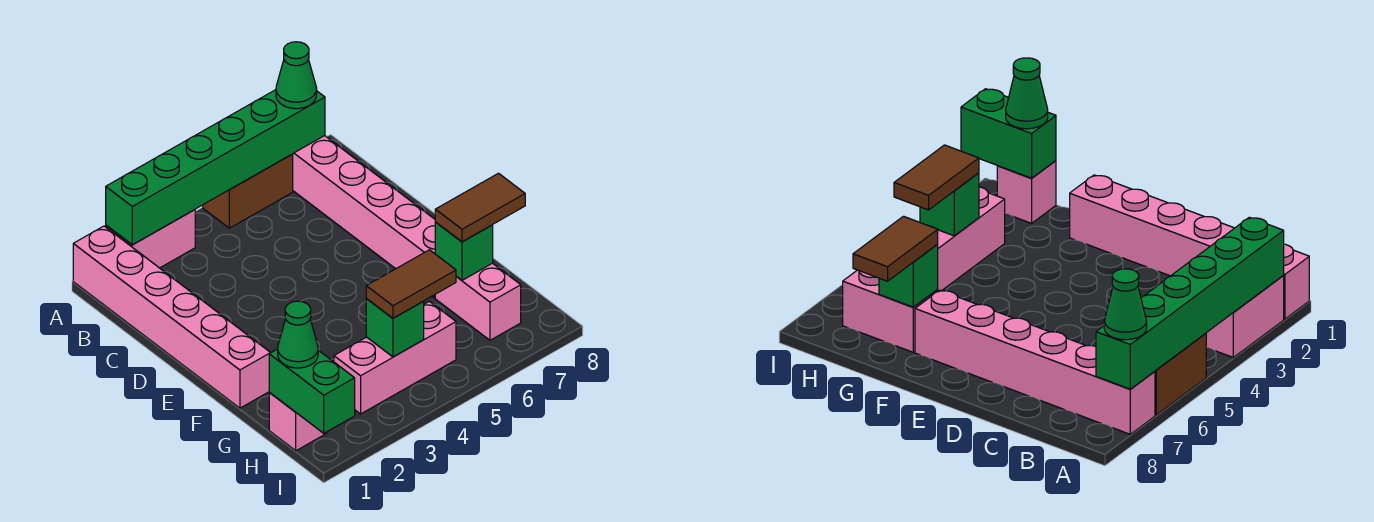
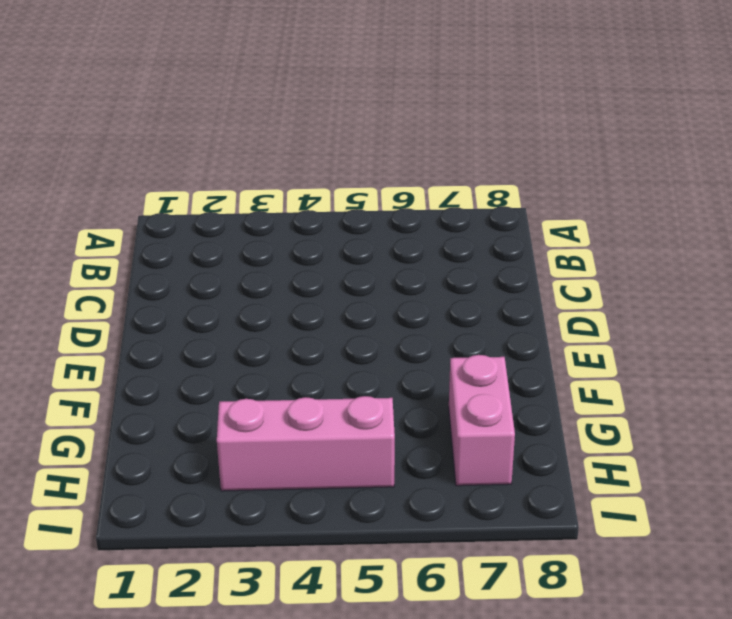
none -> pink brick A1:F1 level 1
none -> pink brick A2:A3 level 1
none -> brown brick A5:A6 level 1

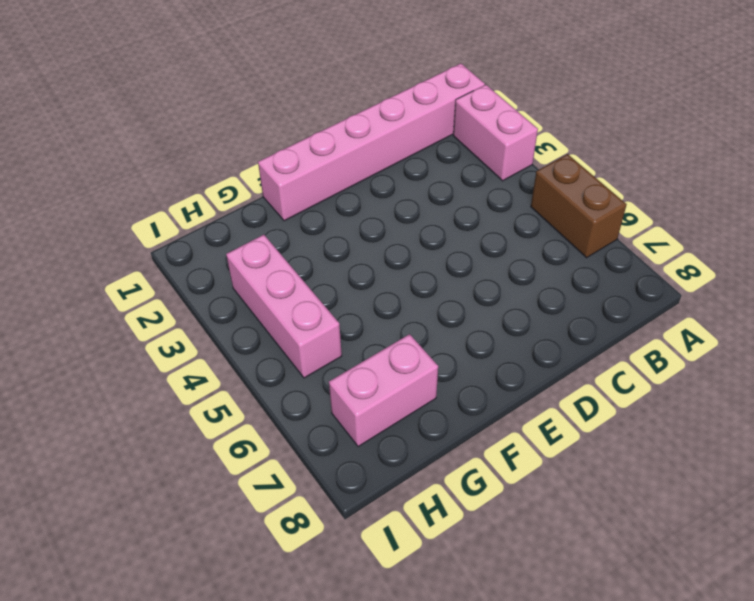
none -> pink brick A7:F7 level 1
none -> pink brick H1 level 1
none -> green brick A2:A7 level 2

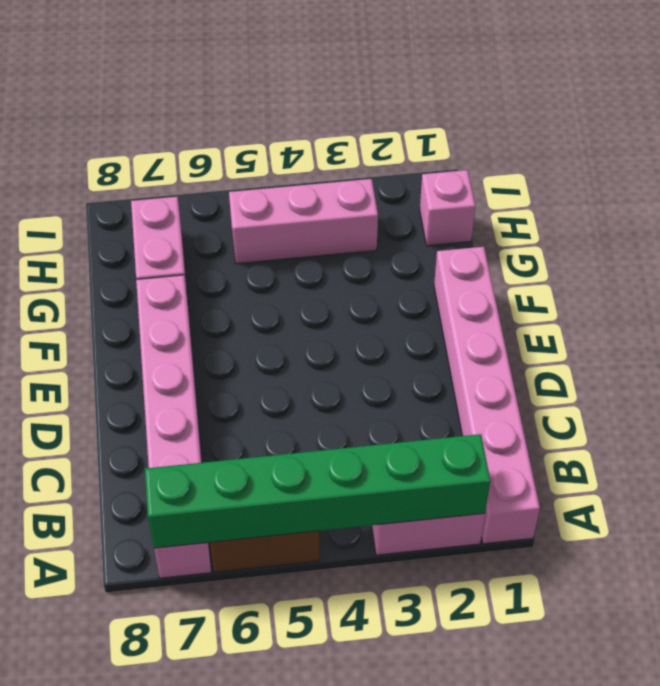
none -> green brick G7 level 2
none -> green brick H1:I1 level 2
none -> green brick H4 level 2

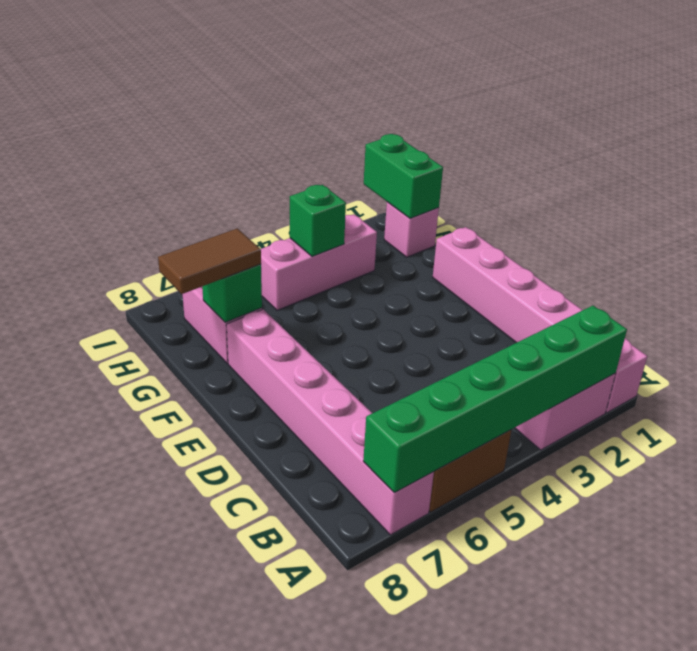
none -> green cone A7 level 3
none -> green cone H1 level 3
none -> brown tile H4:H5 level 3

